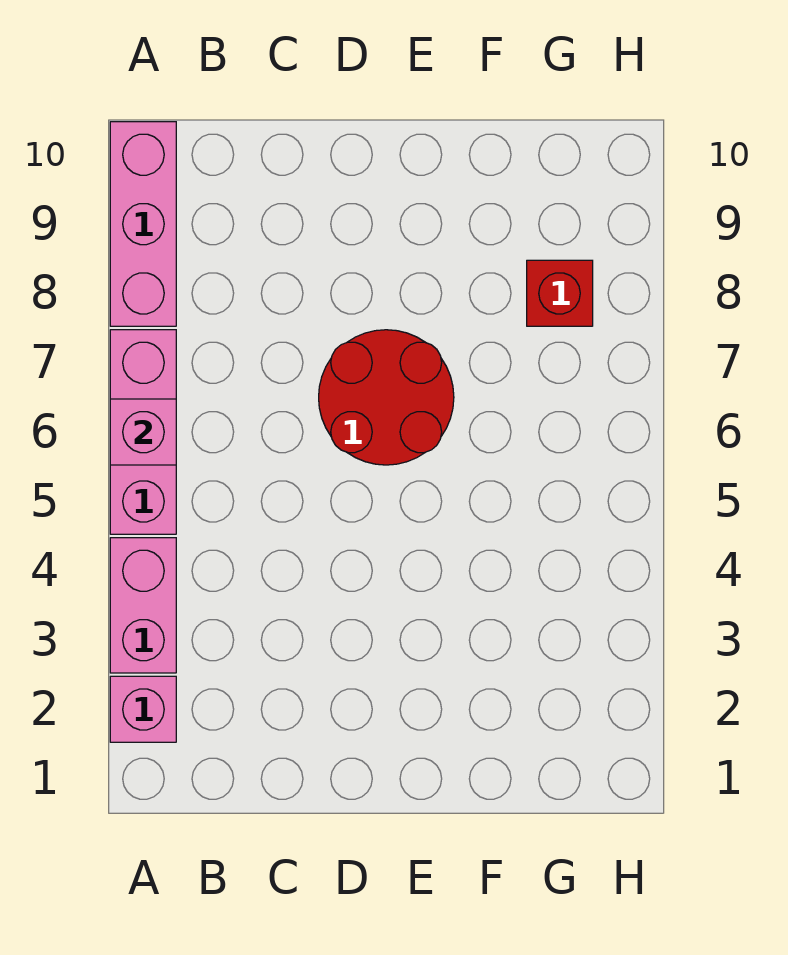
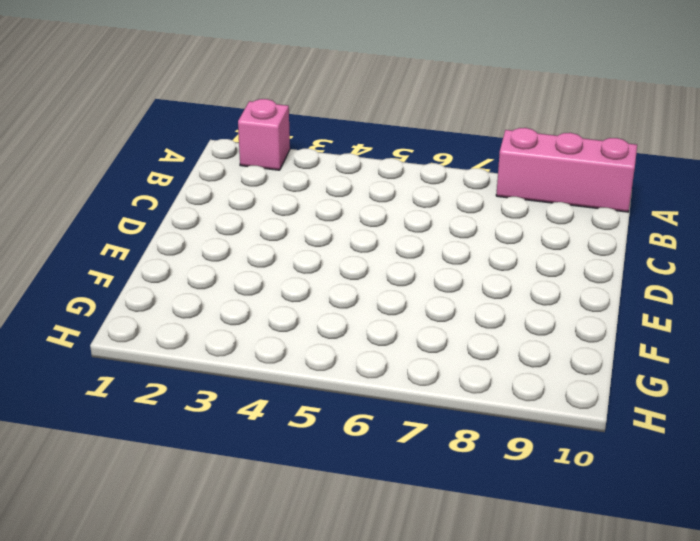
none -> pink brick A3:A4 level 1
none -> pink brick A5:A7 level 1

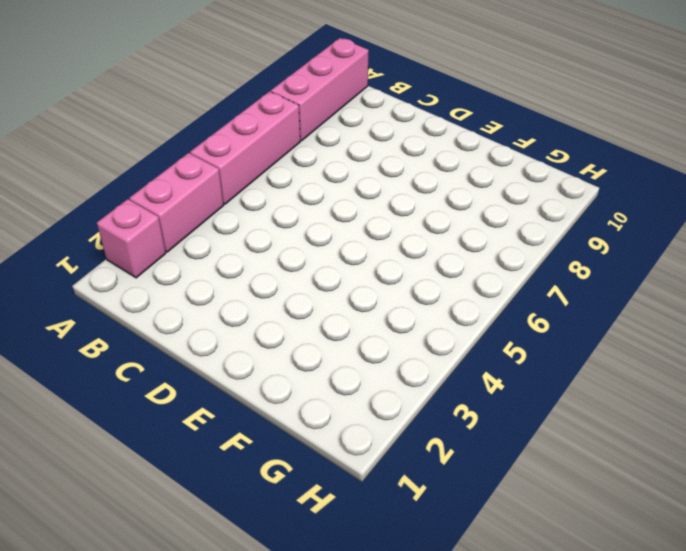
none -> red round brick D6:E7 level 1
none -> red brick G8 level 1

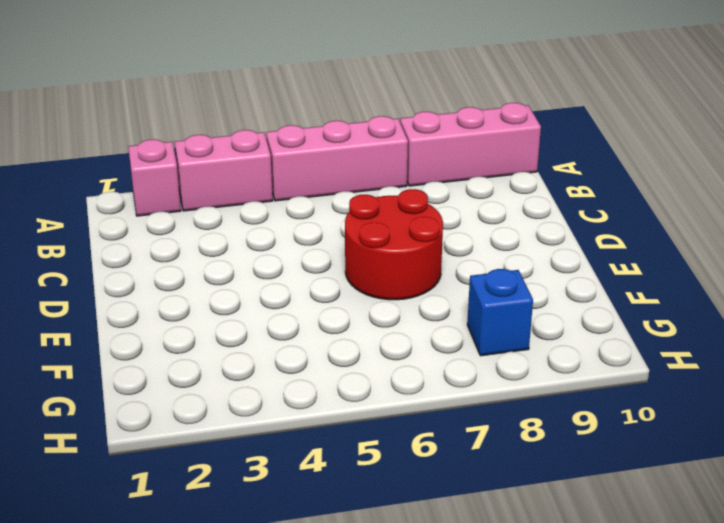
blue brick G8 level 1 -> red brick G8 level 1
none -> pink brick A6 level 2

